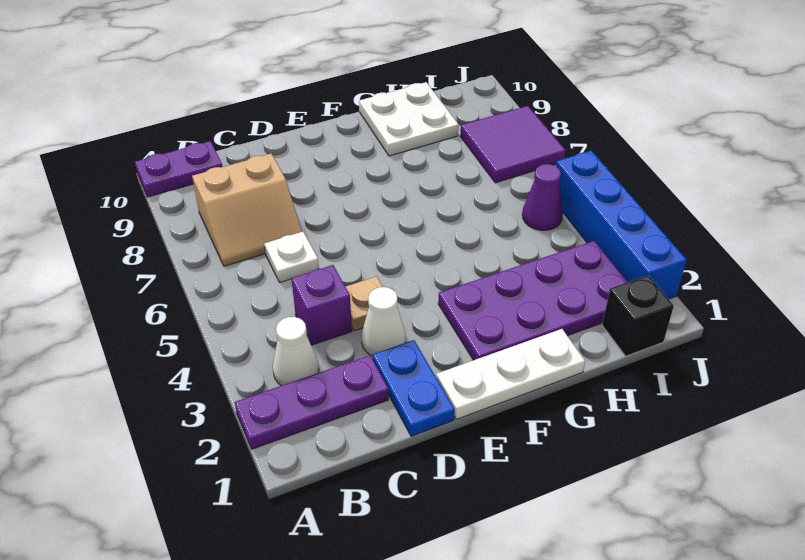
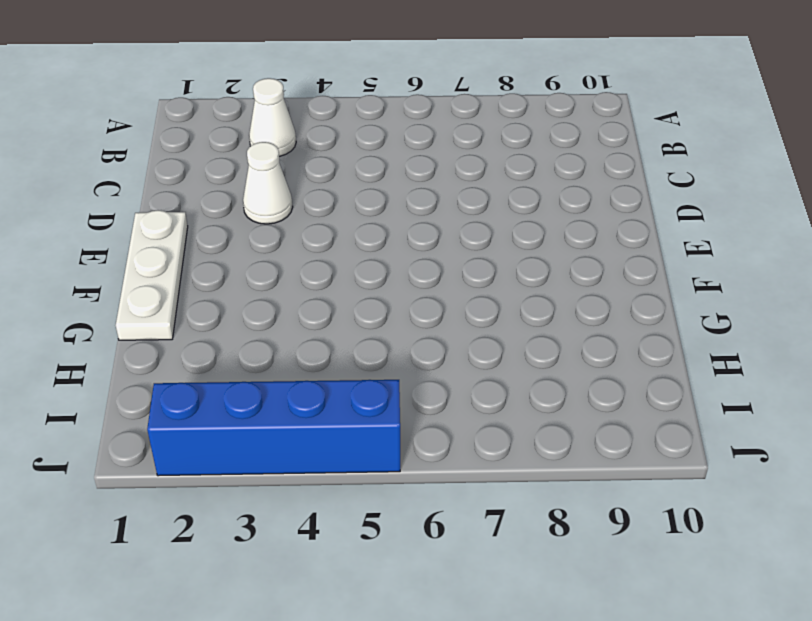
none -> purple plate A2:C2 level 1
none -> purple plate A10:B10 level 1
none -> tan slope B7:C8 level 1 top 8

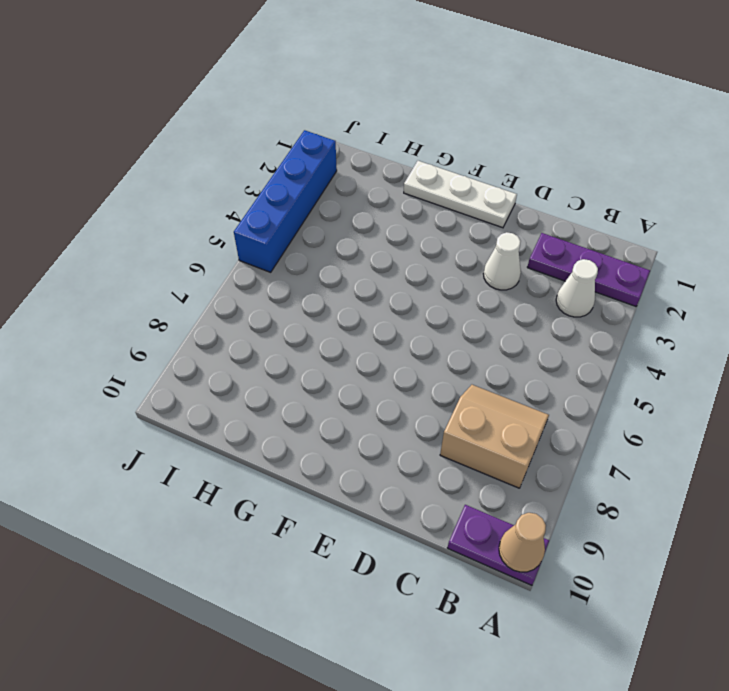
tan cone A10 level 2 -> none
none -> purple brick C4 level 1
none -> white plate C6 level 1
none -> blue plate D1:D2 level 1

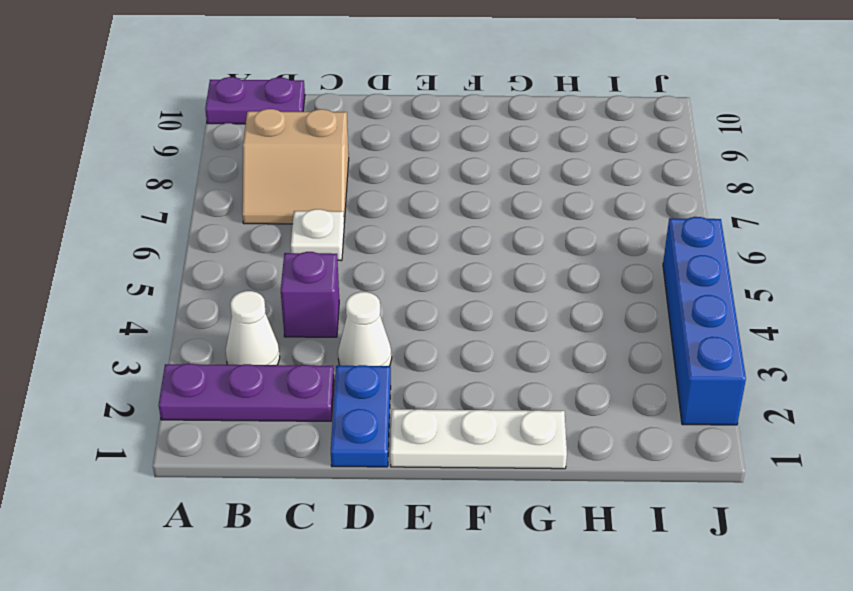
none -> tan plate D4 level 1
none -> purple plate F2:I3 level 1
none -> white plate G9:H10 level 1

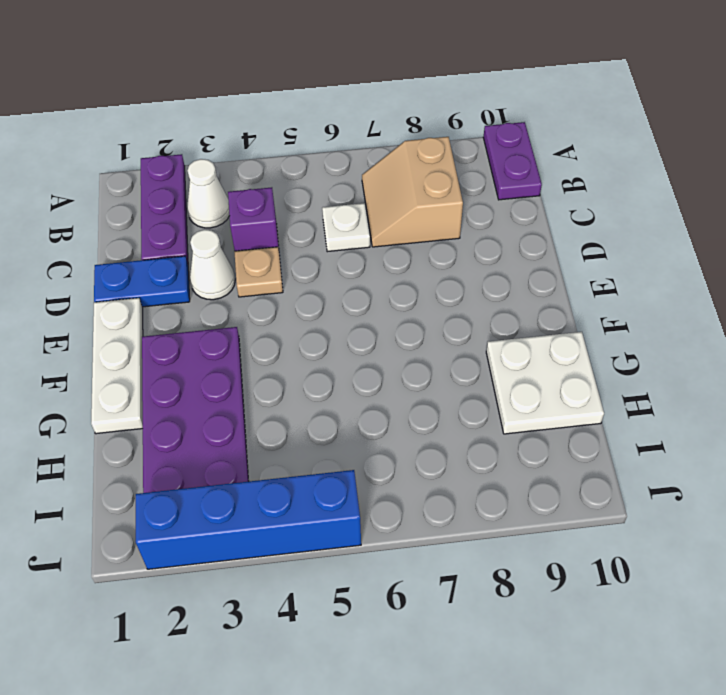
none -> black brick I1 level 1
none -> purple cone I5 level 1
none -> purple tile I7:J8 level 1

